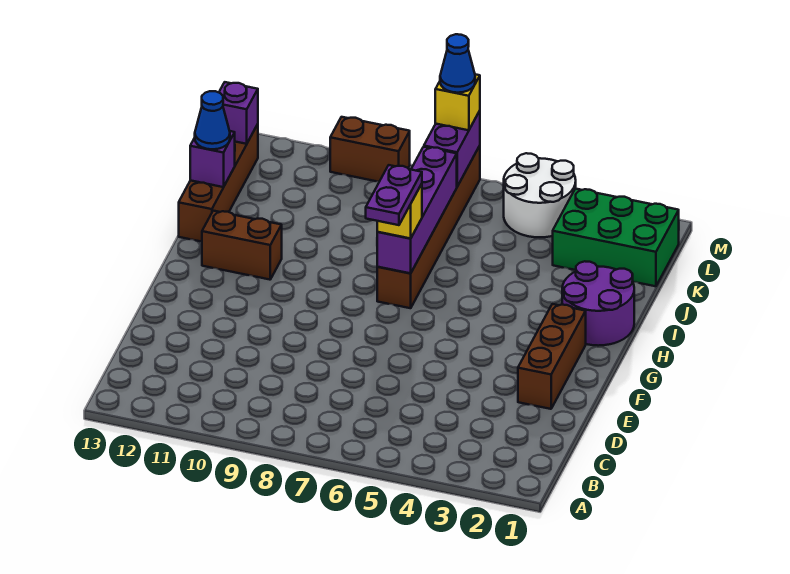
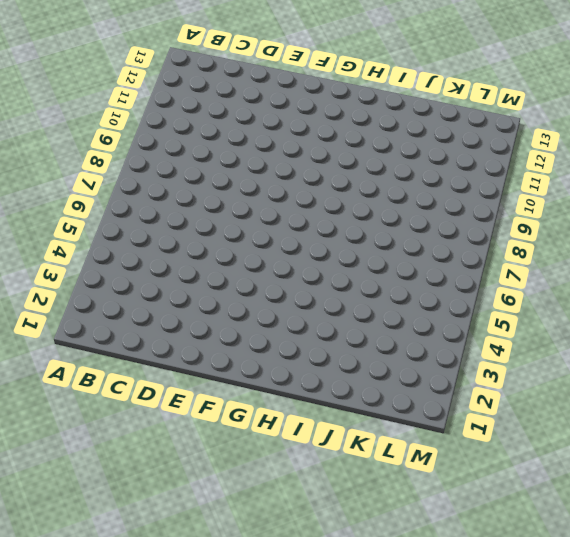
none -> brown brick E2:G2 level 1
none -> purple round brick H1:I2 level 1
none -> brown brick H7:M7 level 1

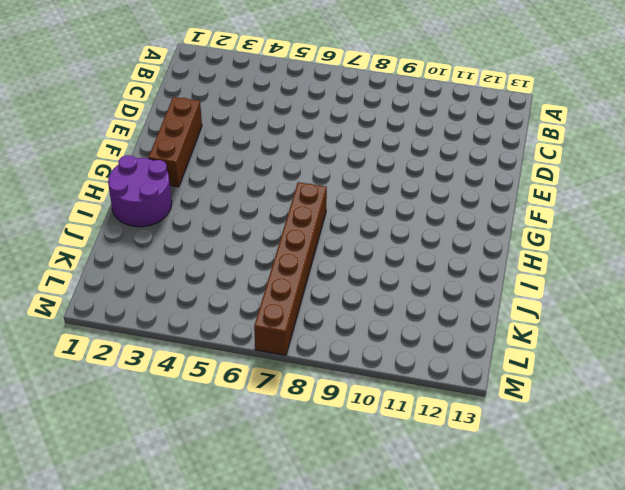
none -> brown brick H11:H12 level 1
none -> brown brick I13:L13 level 1
none -> green brick K1:L3 level 1

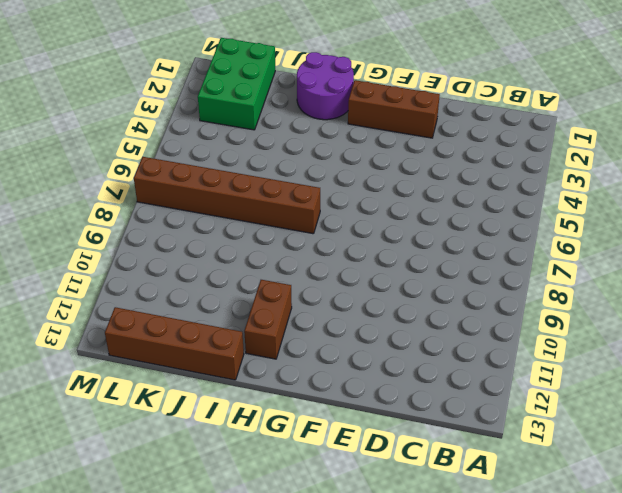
none -> white round brick L4:M5 level 1
none -> brown brick M9:M10 level 1
none -> purple brick H7:K7 level 2

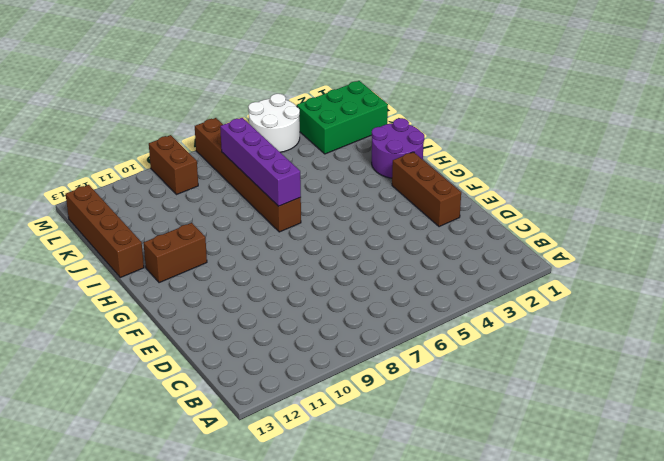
brown brick L9:M9 level 1 -> brown brick M9:M10 level 1
none -> purple brick J13 level 2
none -> purple brick L7:M7 level 2
none -> purple brick L13 level 2

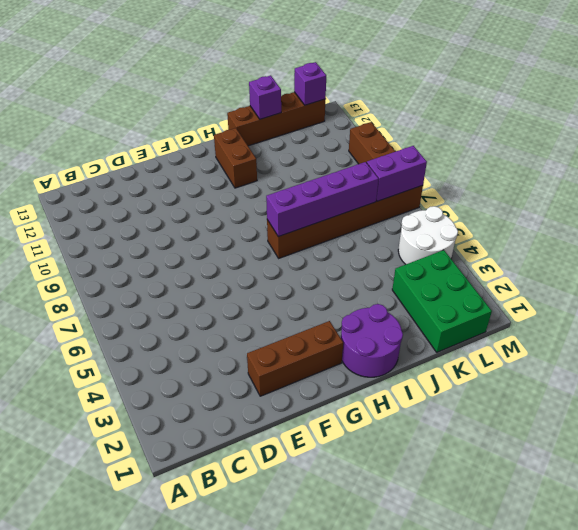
none -> yellow brick H7 level 3
none -> blue cone J13 level 3
none -> yellow brick M7 level 3

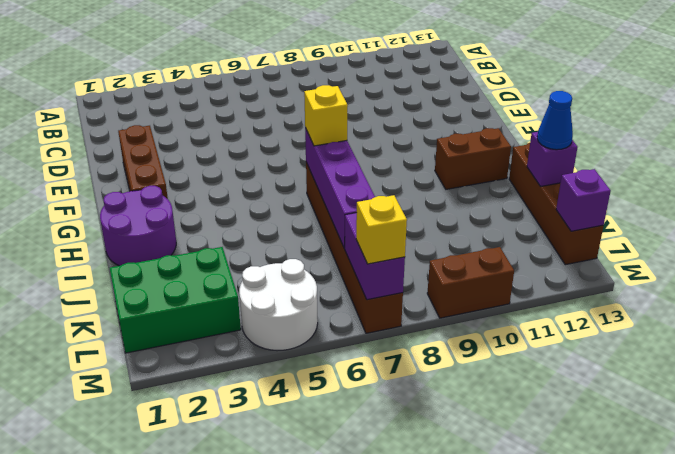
none -> purple plate G7:H7 level 4
none -> blue cone M7 level 4

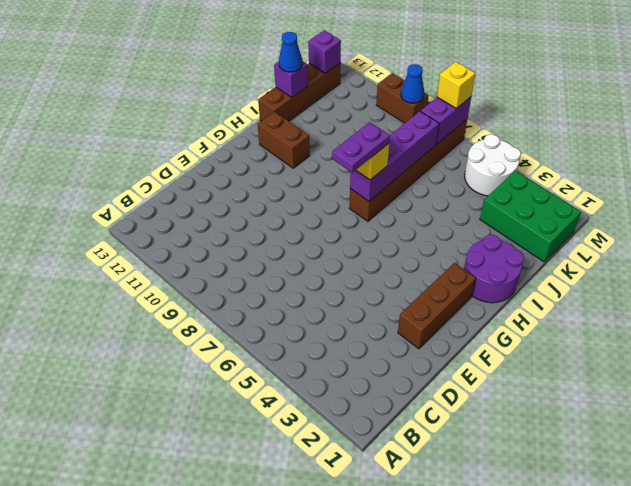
blue cone M9 level 2 -> blue cone M7 level 4

